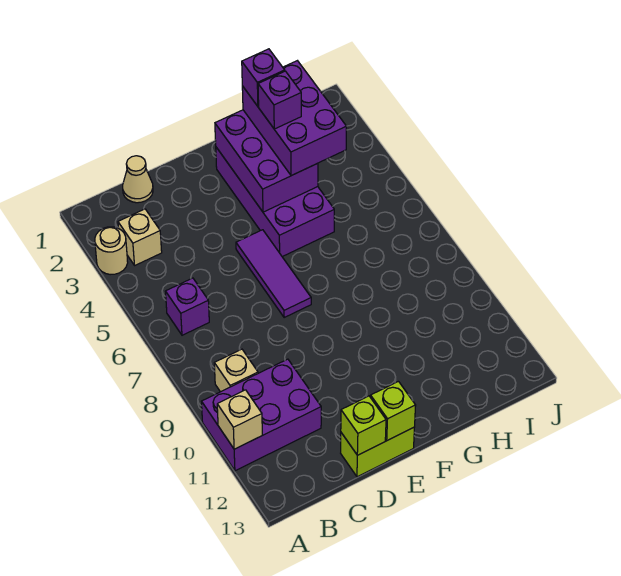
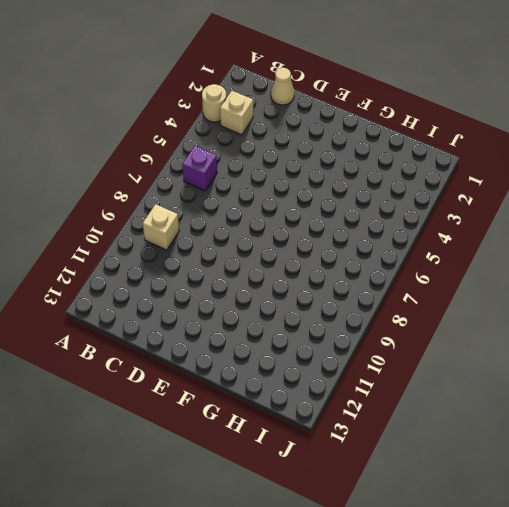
none -> purple brick A10:C11 level 1
none -> lime brick D13:E13 level 1
none -> purple tile E5:E7 level 1

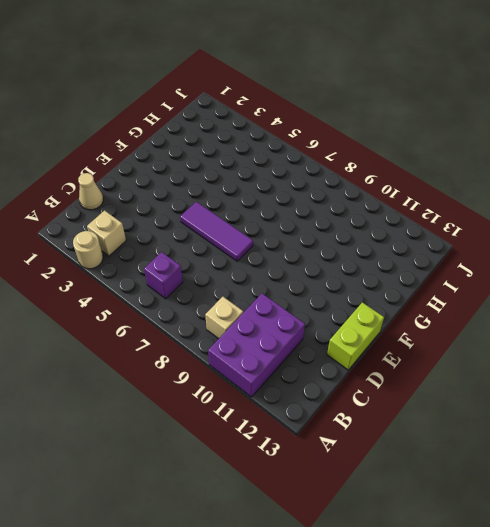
none -> purple brick F2:G5 level 1
none -> tan brick A11 level 2
none -> lime brick D13 level 2

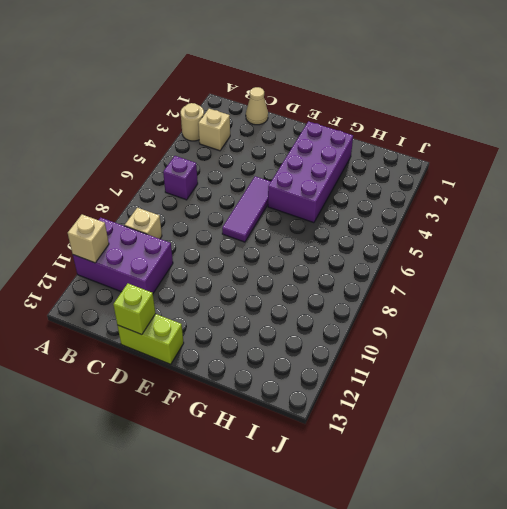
none -> lime brick E13 level 2
none -> purple brick F2:G4 level 2
none -> purple brick G2:H4 level 3

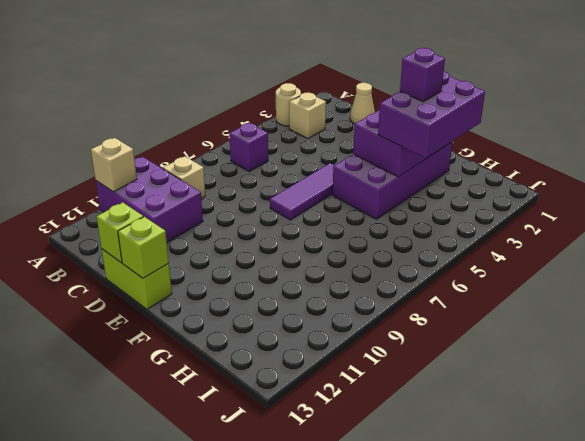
none -> purple brick G2 level 4

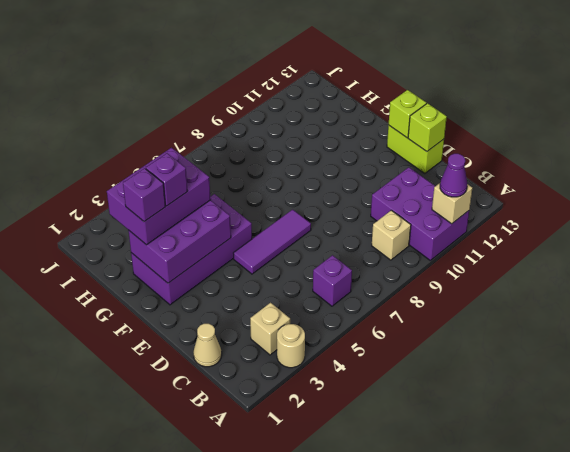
purple cone A11 level 3 -> none

